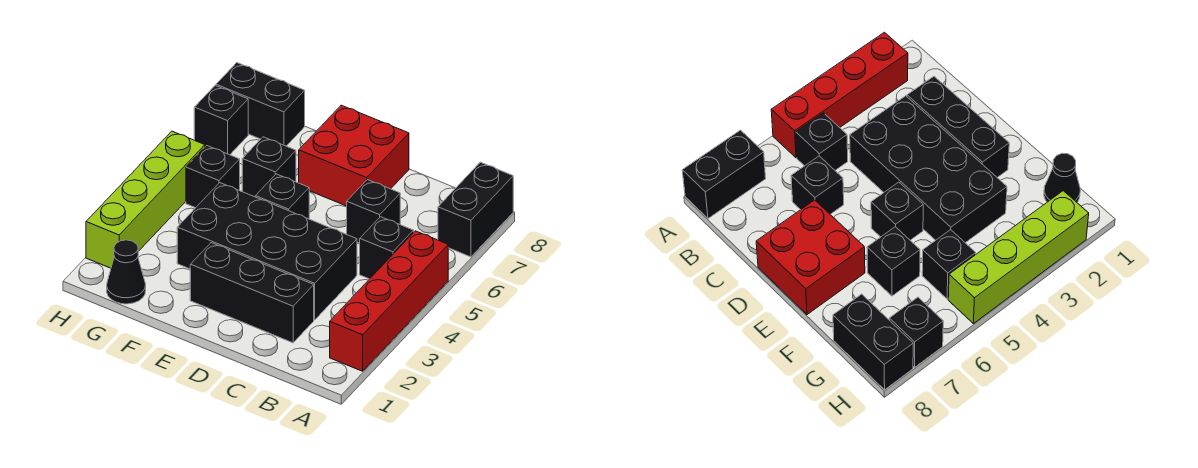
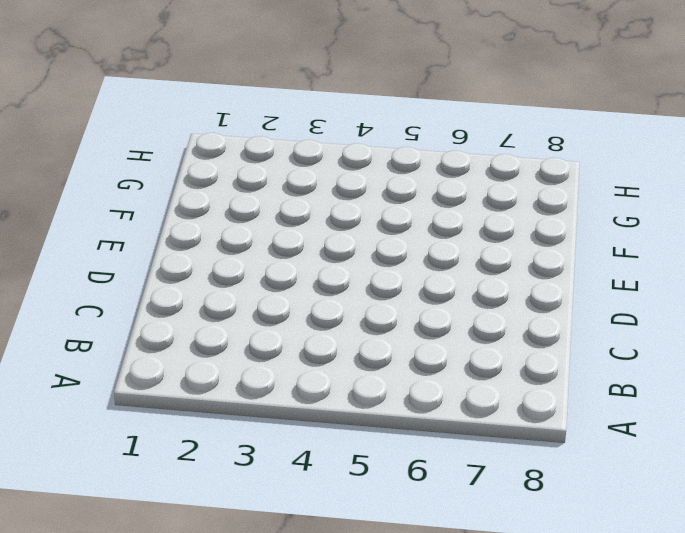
none -> red brick A2:A5 level 1
none -> black brick A7:A8 level 1
none -> black brick B5 level 1

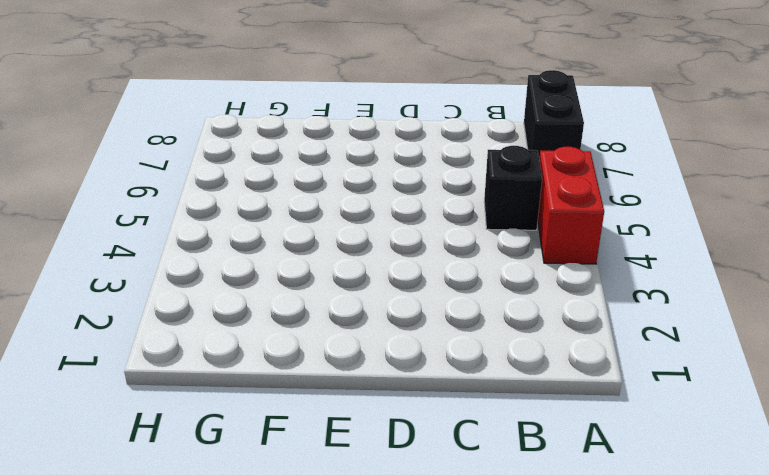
red brick A4:A5 level 1 -> red brick A2:A5 level 1
none -> black brick C2:E2 level 1
none -> black brick C3:F4 level 1
none -> black brick C6 level 1

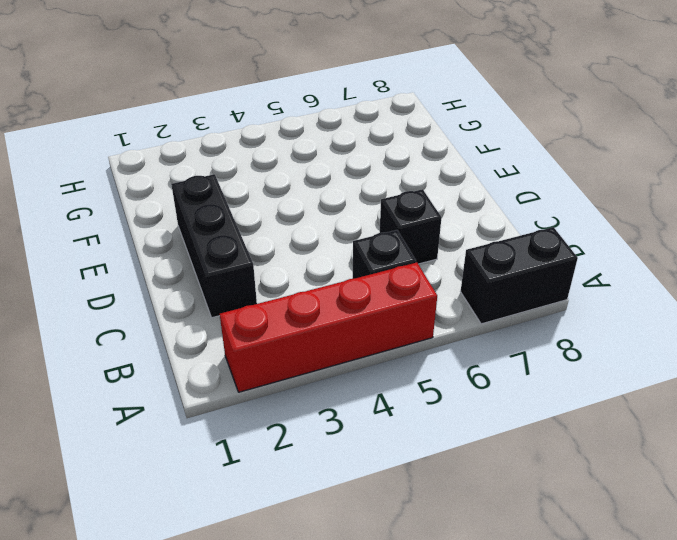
none -> black brick C3:F4 level 1
none -> red brick D7:E8 level 1
none -> black brick E5 level 1

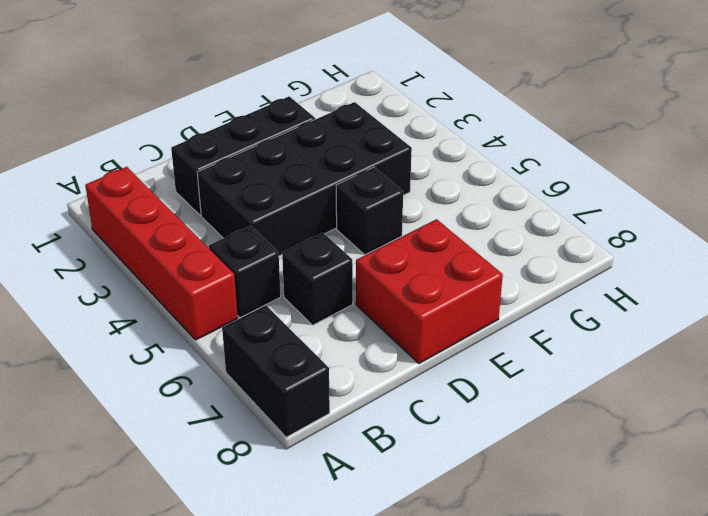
none -> black brick F6 level 1
none -> black cone G1 level 1
none -> black brick G5 level 1

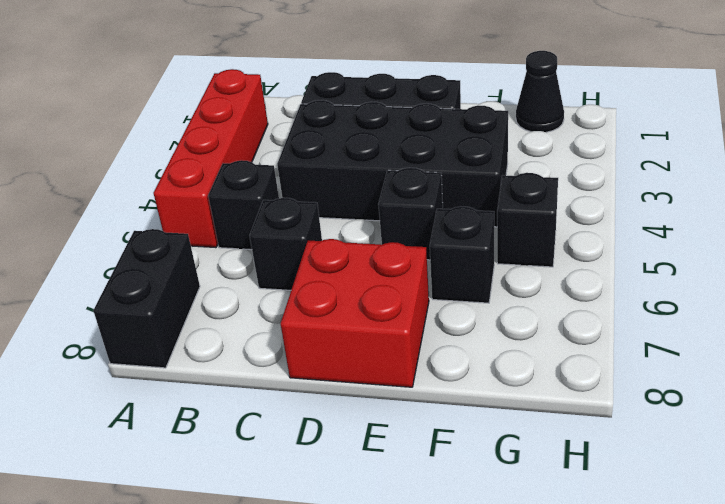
none -> black brick G8:H8 level 1
none -> lime brick H2:H5 level 1
none -> black brick H7 level 1

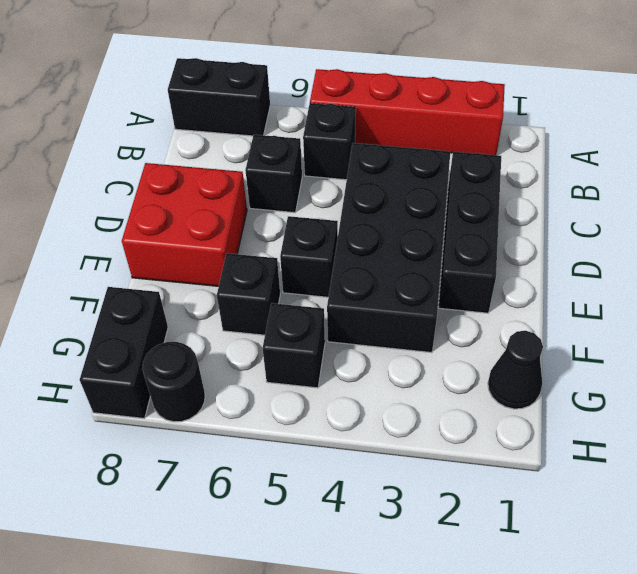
black round brick H7 level 1 -> black brick H7 level 1
none -> lime brick H2:H5 level 1

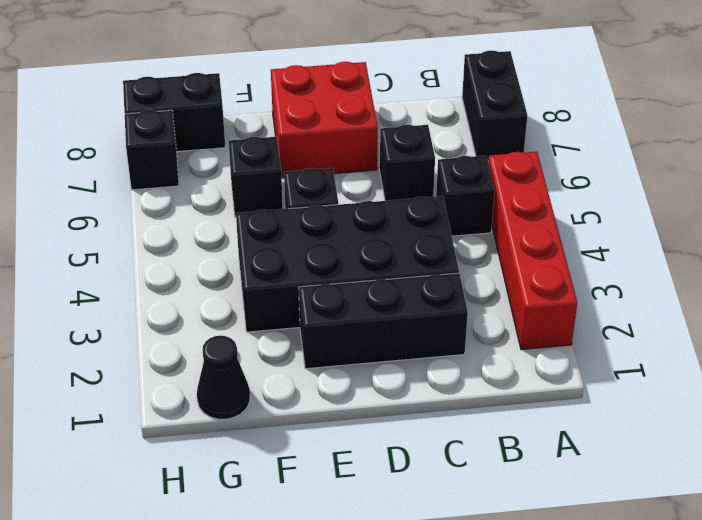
none -> black brick G5 level 1
none -> lime brick H2:H5 level 1

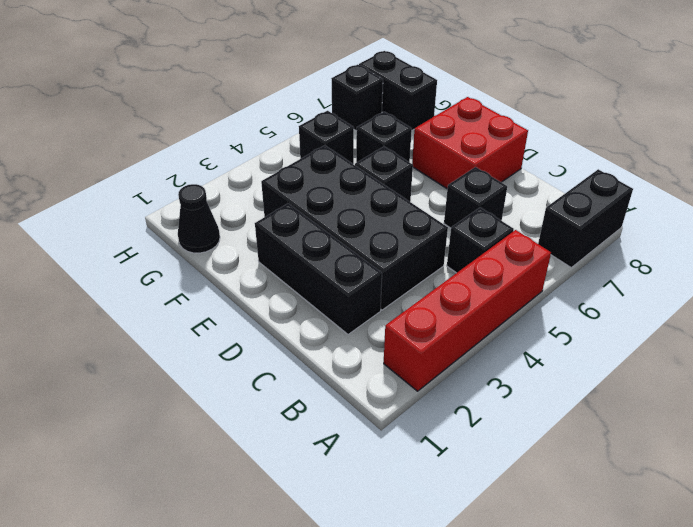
none -> lime brick H2:H5 level 1

